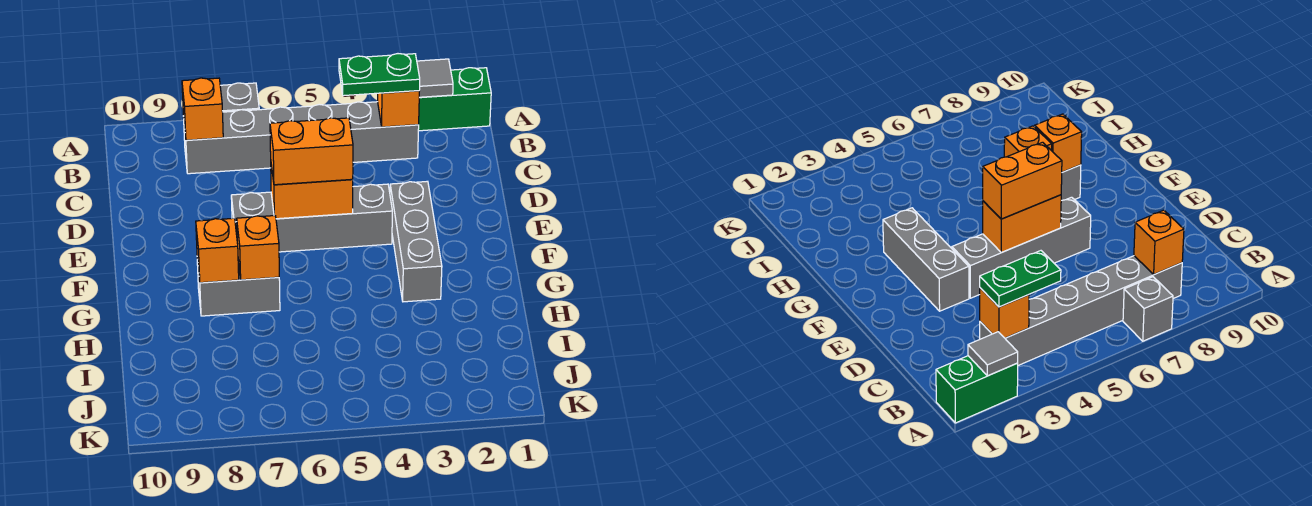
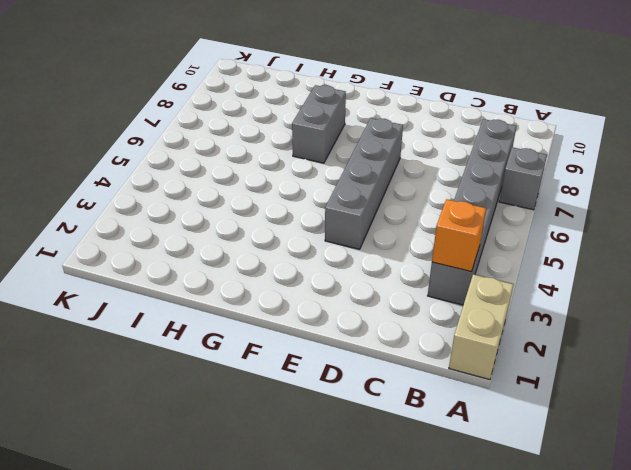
tan brick A1:A2 level 1 -> green brick A1:A2 level 1
none -> grey brick E3:G3 level 1
none -> grey tile A2 level 2
none -> orange brick B8 level 2

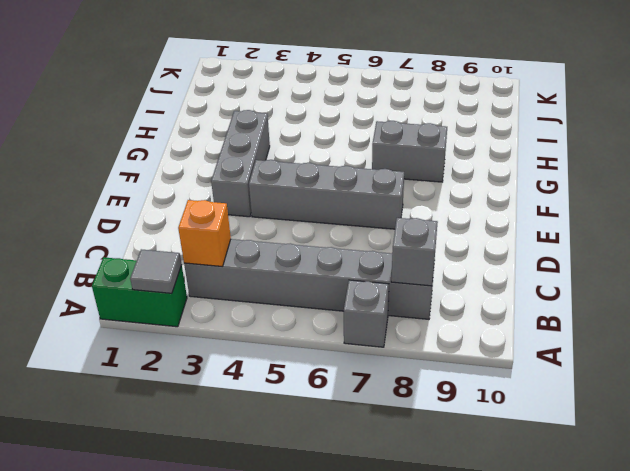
grey brick B8 level 2 -> orange brick B8 level 2
none -> orange brick E5:E6 level 2
none -> orange brick G7 level 2
none -> orange brick G8 level 2

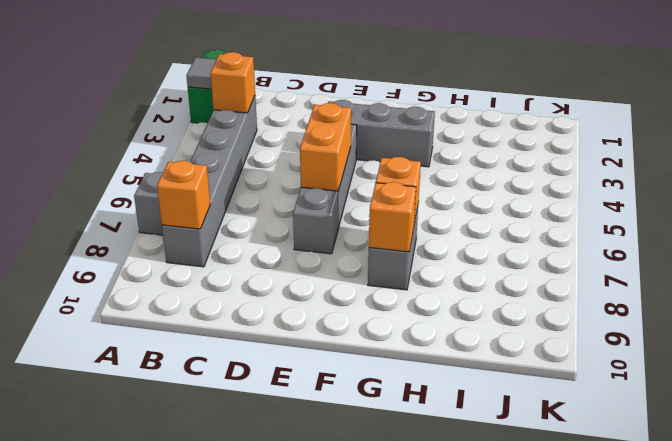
none -> green plate B3:B4 level 3
none -> orange brick E5:E6 level 3

